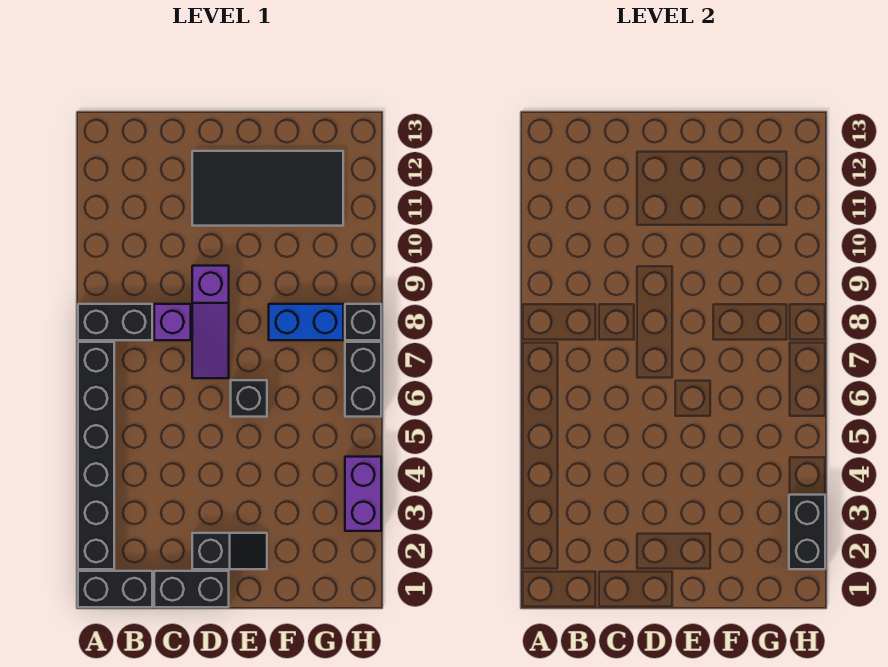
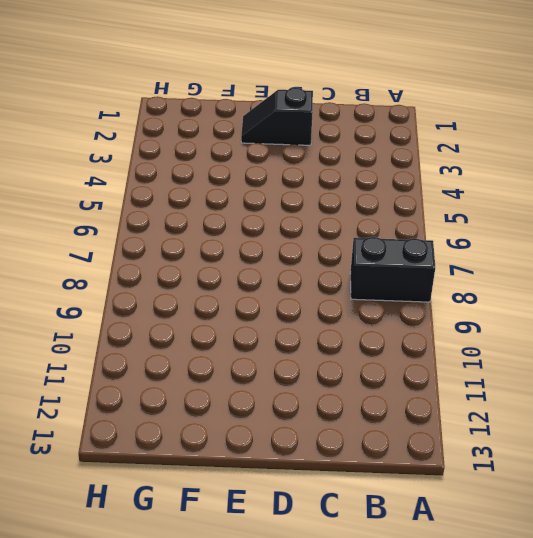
none -> black brick A1:B1 level 1
none -> black brick A2:A7 level 1
none -> black brick C1:D1 level 1

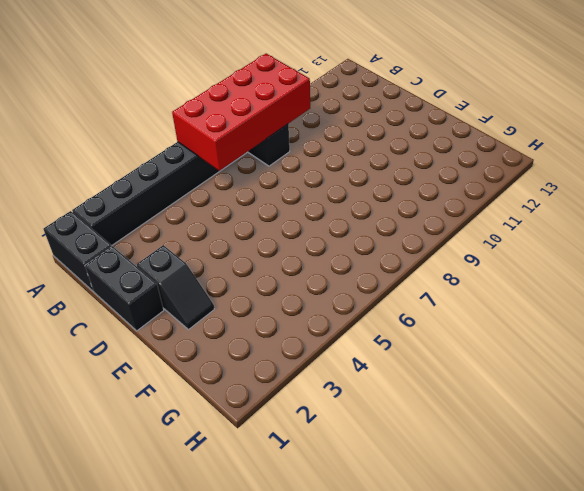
red brick A6:B9 level 2 -> none
none -> purple brick C8 level 1
none -> purple slope D7:D9 level 1 top 9
none -> black tile D11:G12 level 1

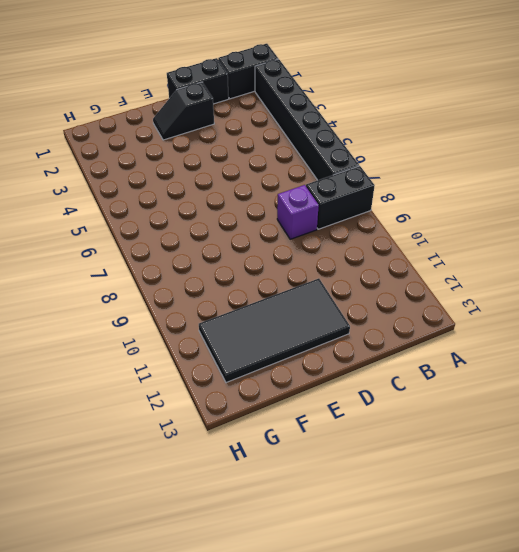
none -> purple slope D7:D9 level 1 top 9
none -> black brick E6 level 1
none -> blue brick F8:G8 level 1

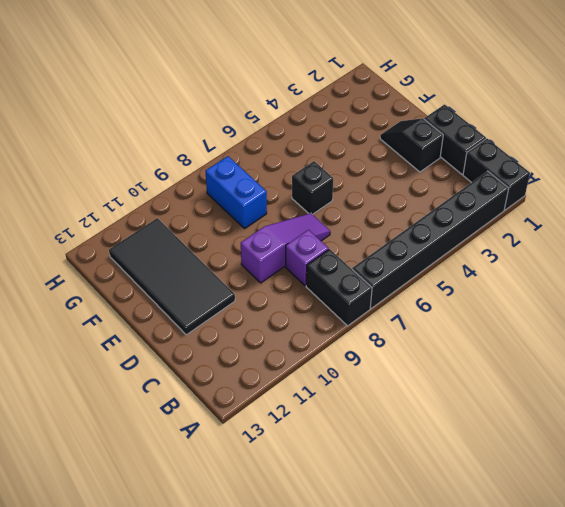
none -> purple brick H3:H4 level 1
none -> black brick H6:H7 level 1
none -> black brick H8 level 1

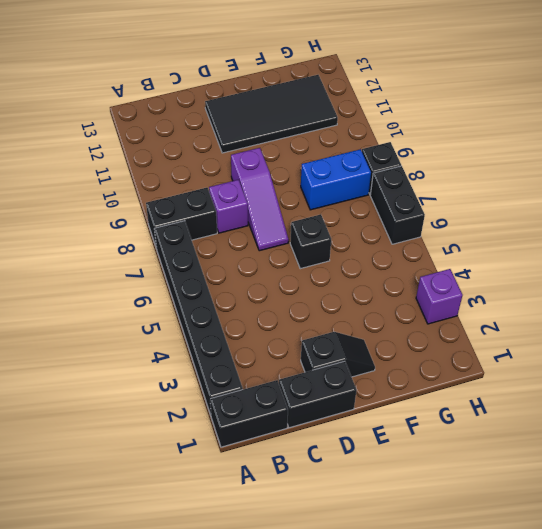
purple brick H3 level 1 -> purple brick H3:H4 level 1
none -> black brick H2:H3 level 2

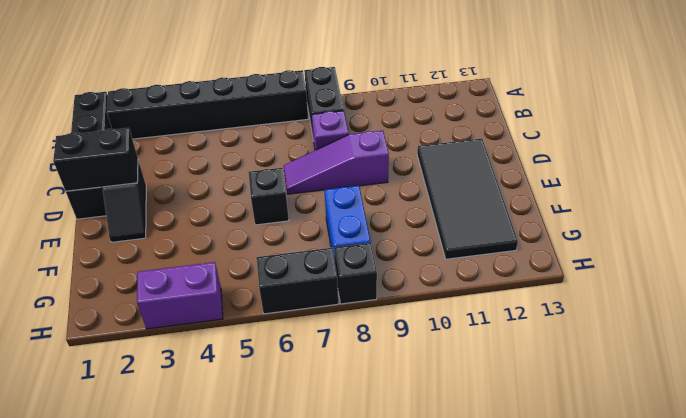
black brick D1:D2 level 2 -> black brick H2:H3 level 2

